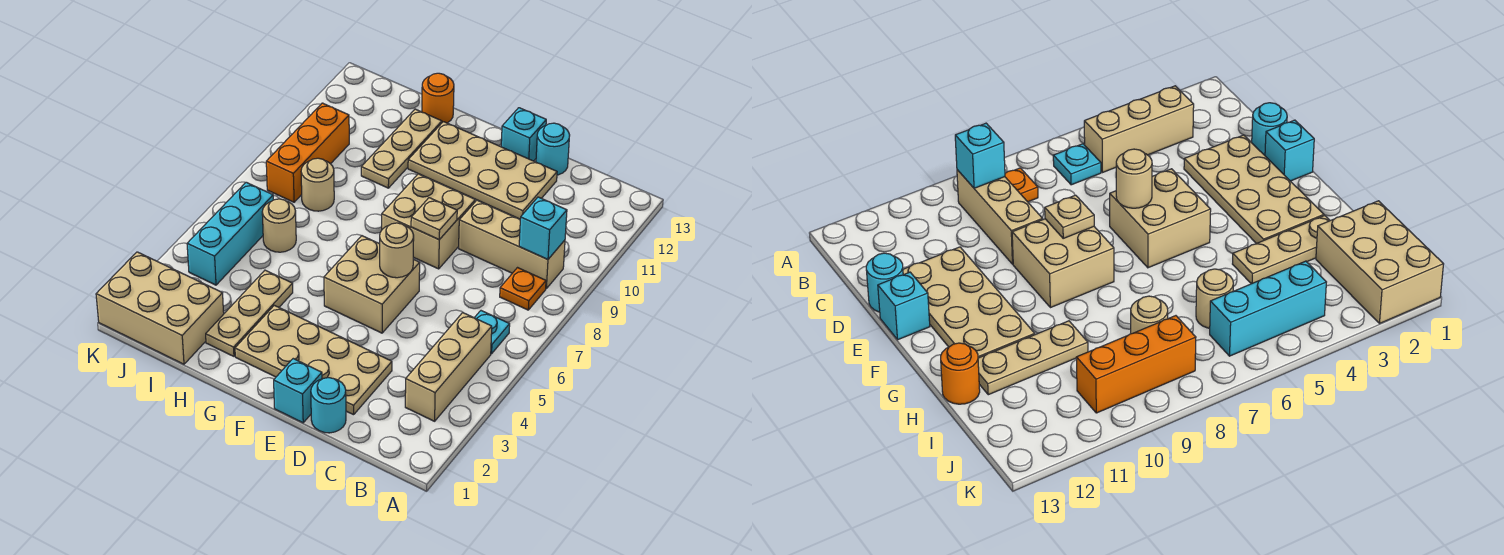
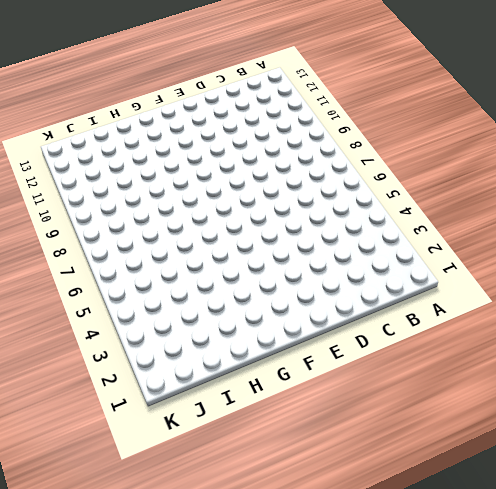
none -> tan brick B3:B5 level 1
none -> cyan plate B6 level 1
none -> orange plate B8 level 1

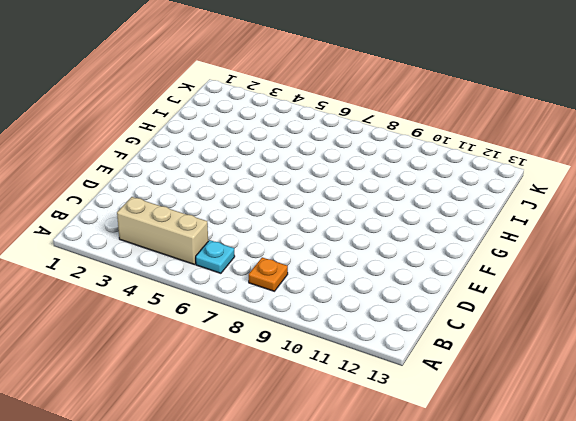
none -> tan brick B9:D9 level 1
none -> cyan round brick D1 level 1
none -> tan plate D2:G3 level 1

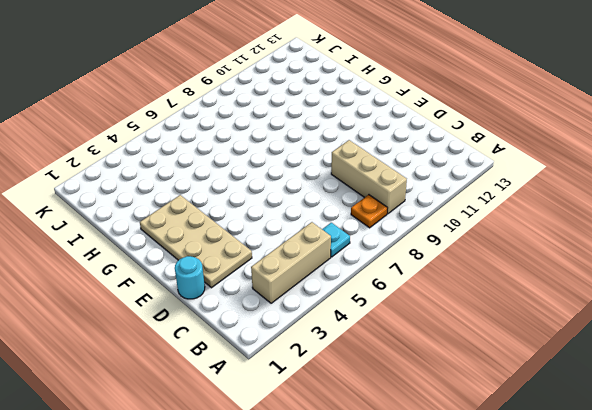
none -> tan plate D11:G12 level 1
none -> cyan round brick D13 level 1
none -> cyan brick E1 level 1

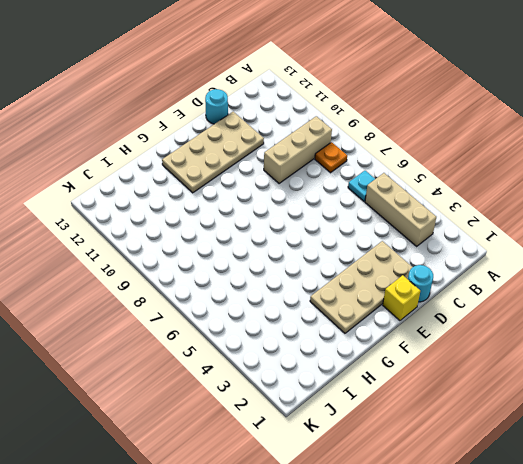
yellow brick E1 level 1 -> cyan brick E1 level 1
none -> tan brick E5:F6 level 1
none -> tan brick E8:F9 level 1
none -> cyan brick E13 level 1

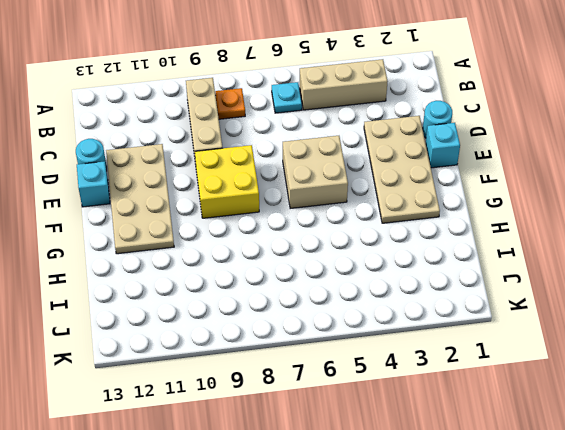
yellow brick E8:F9 level 1 -> tan brick E8:F9 level 1
none -> tan plate H2:H4 level 1
none -> tan plate H10:H12 level 1
none -> orange round brick H13 level 1

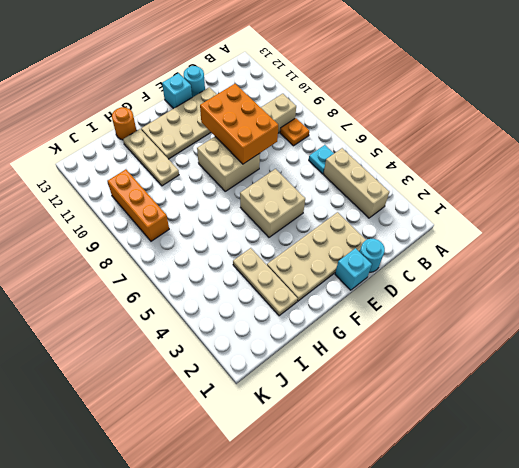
orange brick D8:E10 level 2 -> tan plate E8 level 2
none -> tan brick I1:K2 level 1
none -> tan round brick I6 level 1
none -> tan round brick I8 level 1

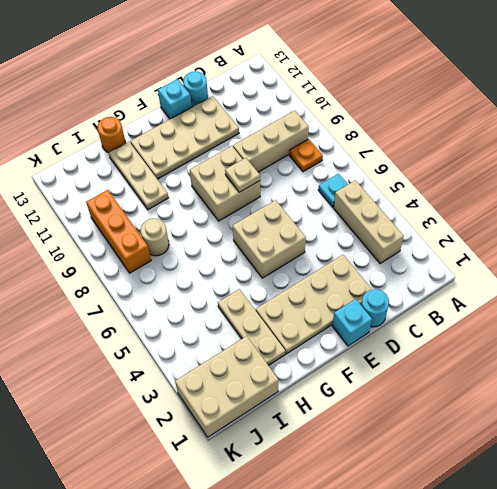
none -> tan round brick I6 level 1
none -> cyan brick J4:J6 level 1
none -> cyan brick B9 level 2

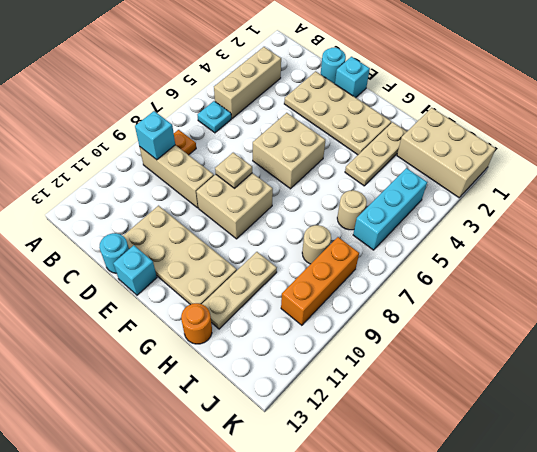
none -> tan round brick E6 level 2

